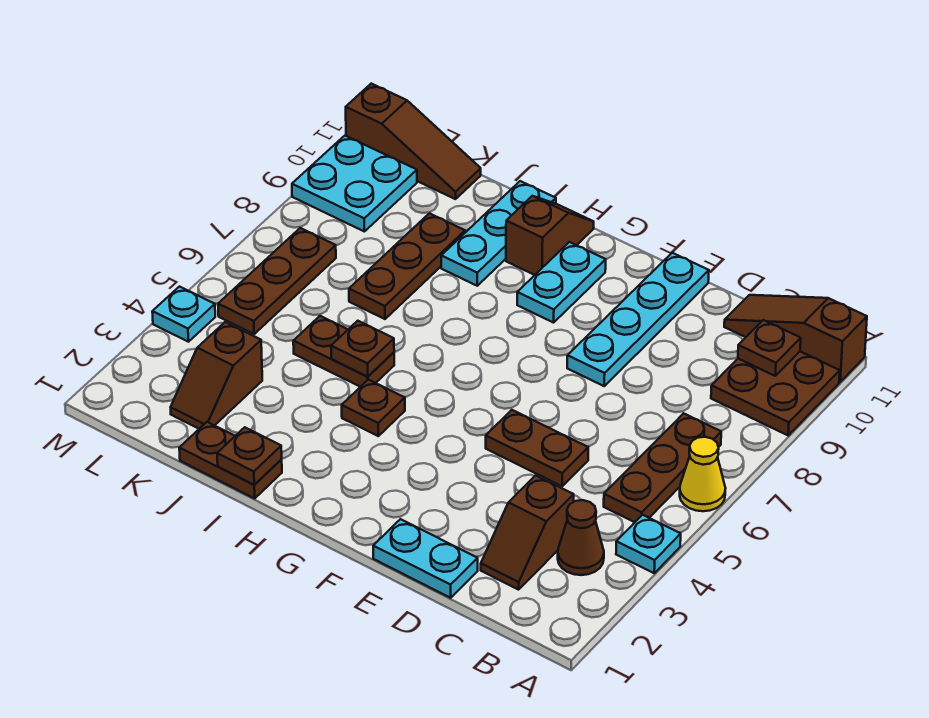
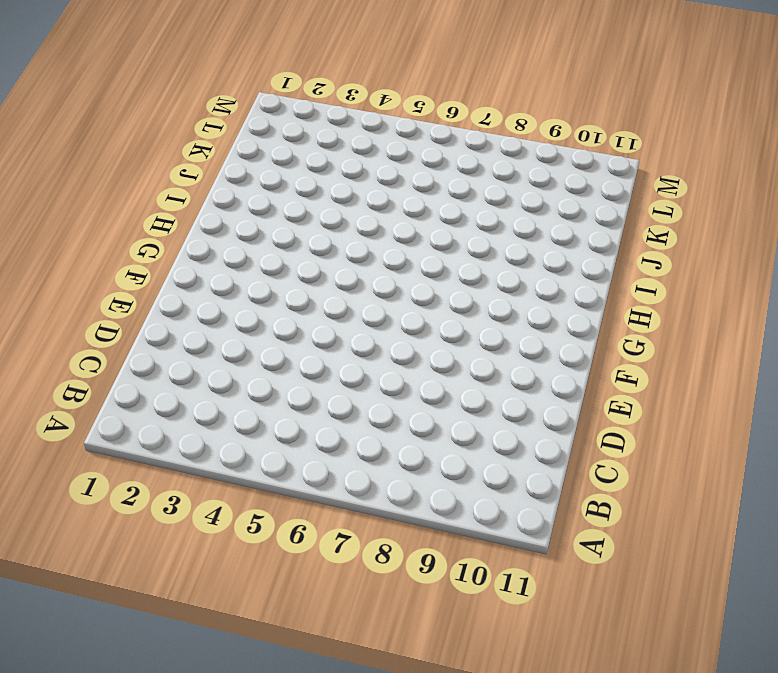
none -> cyan plate A4 level 1
none -> yellow cone A6 level 1
none -> brown plate A9:B10 level 1

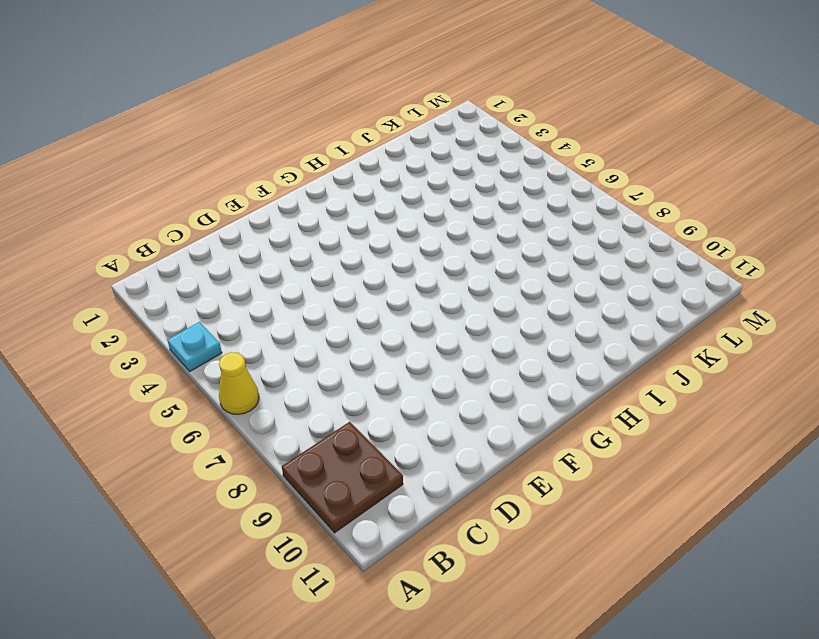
none -> brown slope A11:C11 level 1 top A
none -> brown cone B3 level 1
none -> brown plate B5:B7 level 1

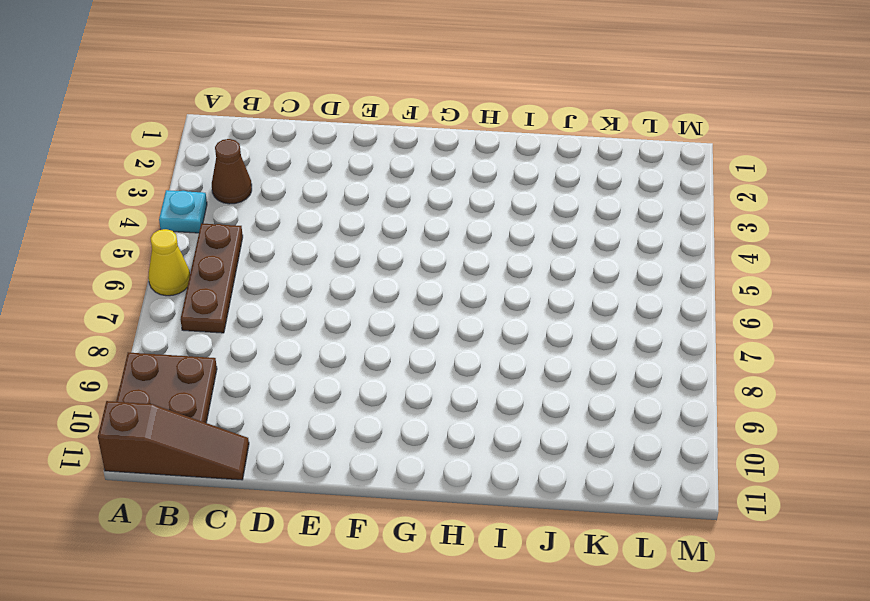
none -> brown slope C2:C3 level 1 top 3
none -> cyan plate D1:E1 level 1
none -> brown plate D5:E5 level 1

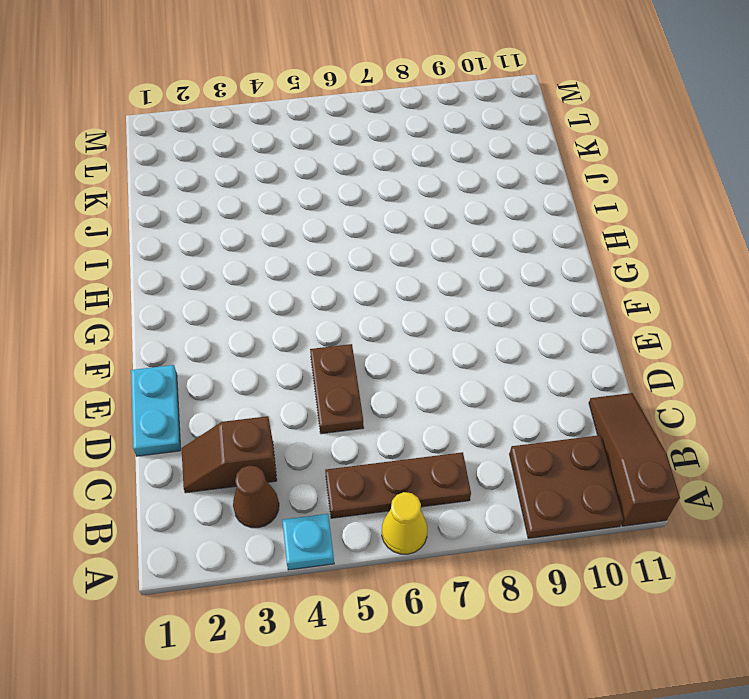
none -> cyan plate E8:E11 level 1
none -> cyan plate G9:G10 level 1
none -> brown plate H4 level 1

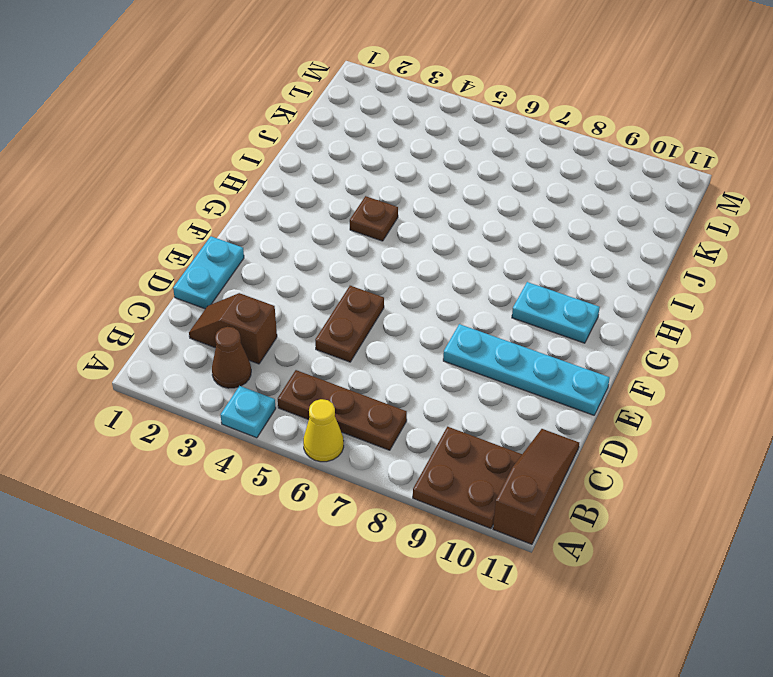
none -> brown slope H10:H11 level 1 top 10
none -> brown plate I1:J1 level 1
none -> brown plate I5:J5 level 1

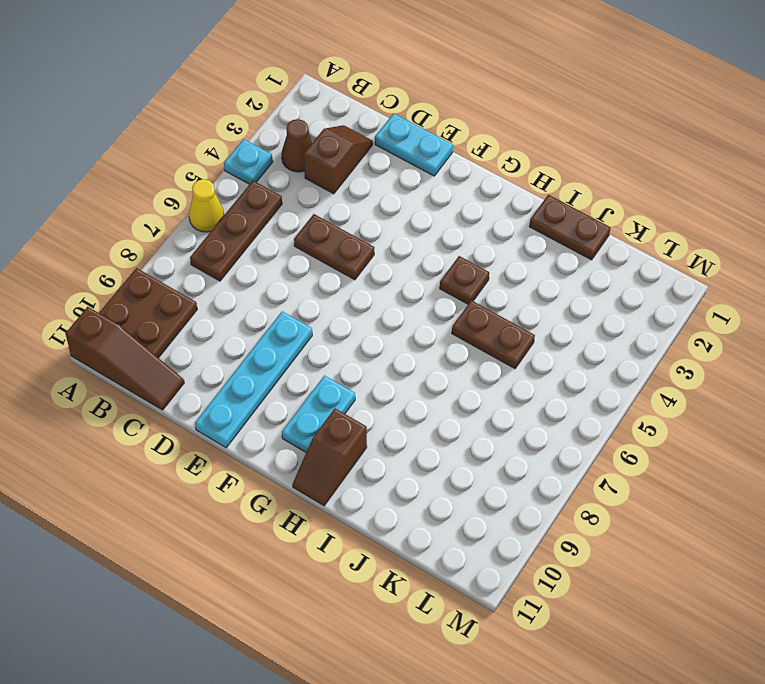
none -> cyan plate I9:I11 level 1
none -> brown plate J7:J9 level 1
none -> brown slope K2:K3 level 1 top 3

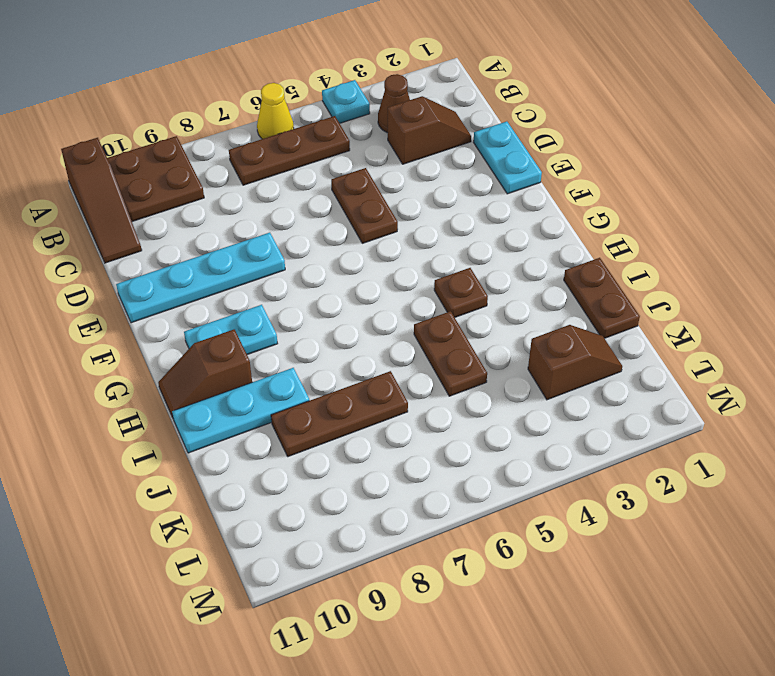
none -> brown slope K11:M11 level 1 top M
none -> brown plate L5:L7 level 1
none -> cyan plate L9:M10 level 1

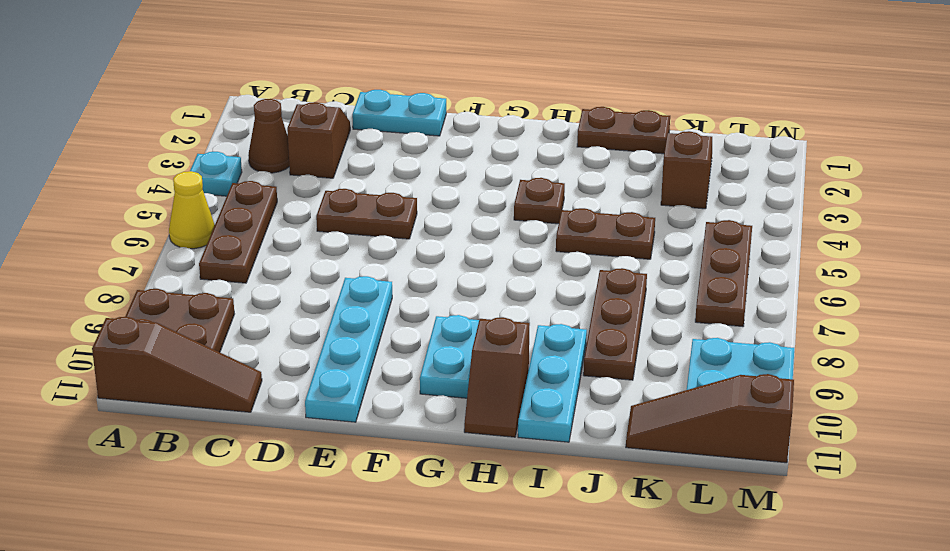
none -> cyan plate M4 level 1
none -> brown plate B10 level 2
none -> brown plate I1 level 2

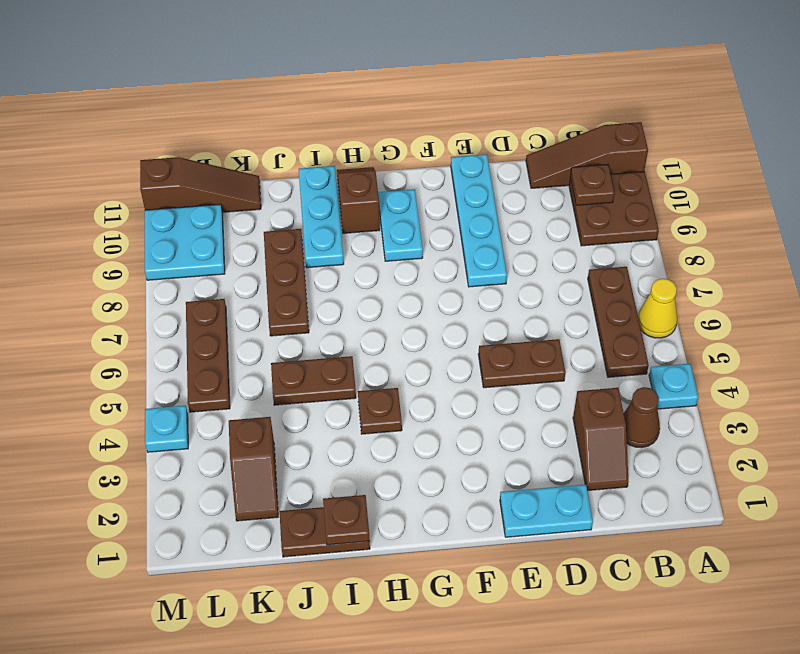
none -> brown plate I5 level 2

